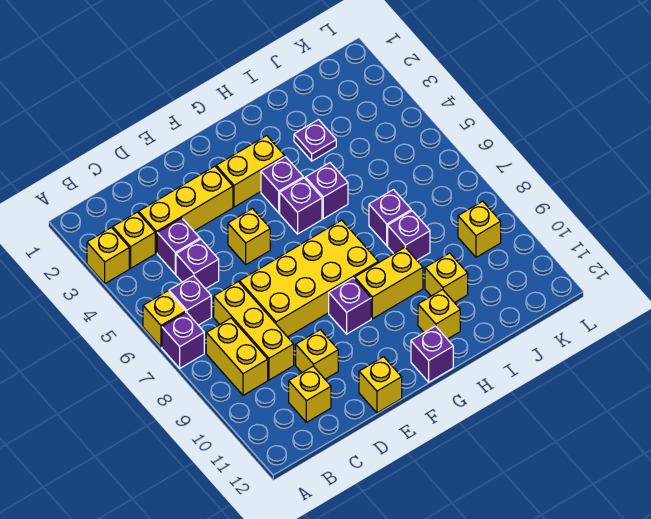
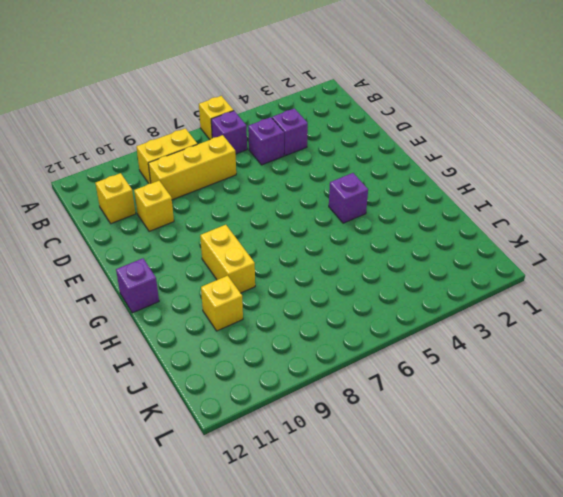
none -> yellow brick A3 level 1
none -> purple brick A7 level 1
none -> yellow brick B3 level 1

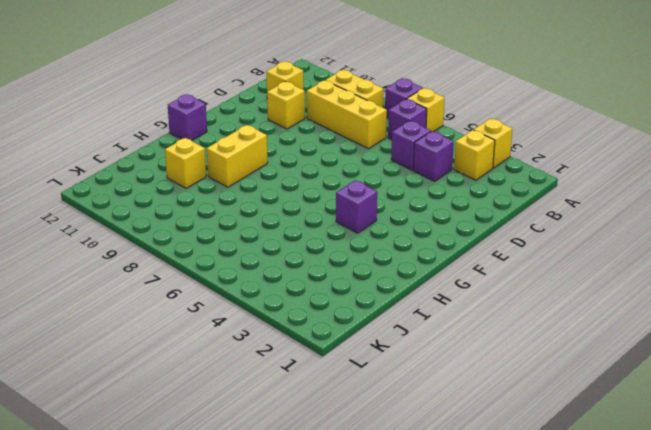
none -> yellow brick C3:E3 level 1
none -> yellow brick D7:G8 level 1
none -> yellow brick E5 level 1

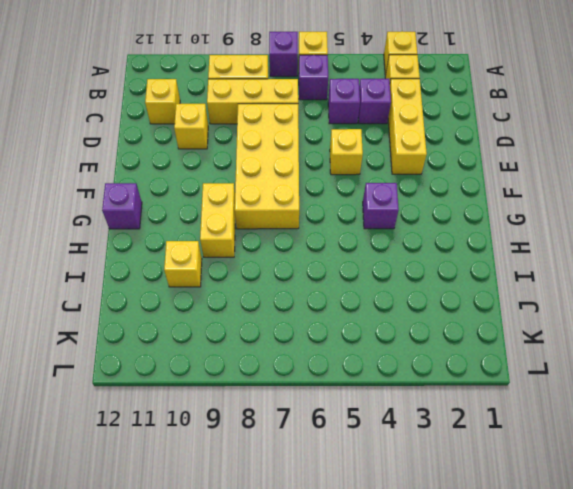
none -> yellow brick E12 level 1
none -> yellow brick F3:G3 level 1
none -> purple brick F9 level 1

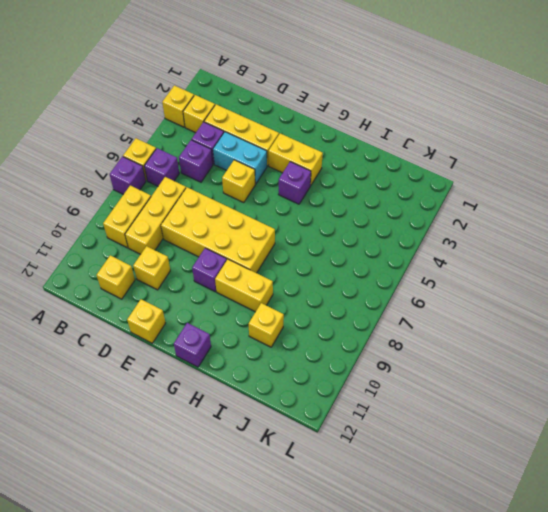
cyan brick D4:E4 level 1 -> none
none -> purple brick G5 level 1
none -> purple brick H5 level 1
none -> yellow brick H11 level 1

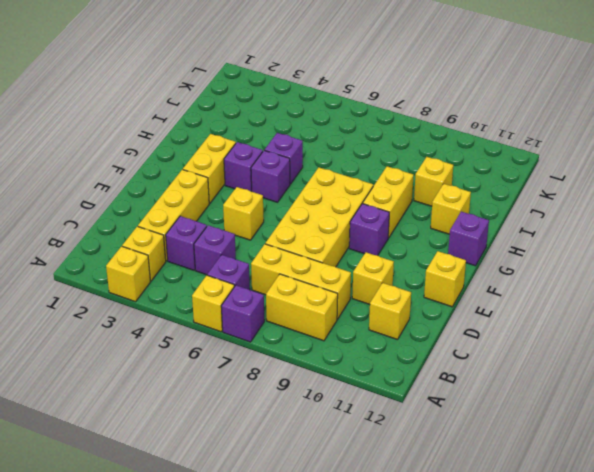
none -> purple plate I3 level 1
none -> purple brick I7 level 1
none -> purple brick I8 level 1

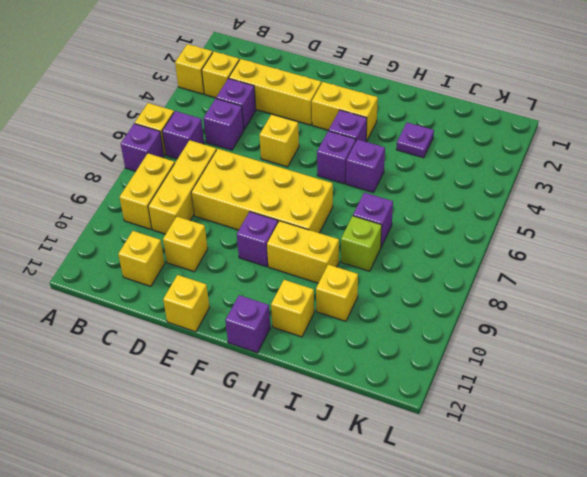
lime brick I8 level 1 -> purple brick I8 level 1
none -> yellow brick K9 level 1

